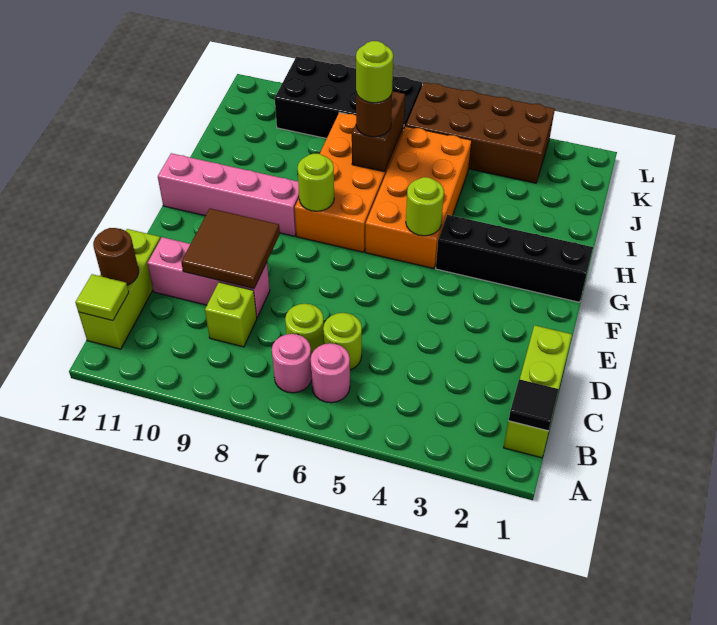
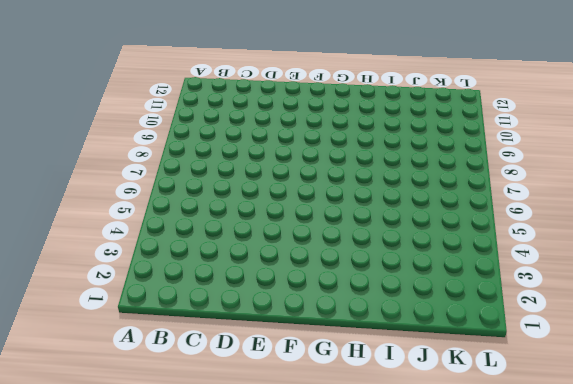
none -> lime brick B1:D1 level 1
none -> pink round brick B6 level 1
none -> pink round brick B7 level 1

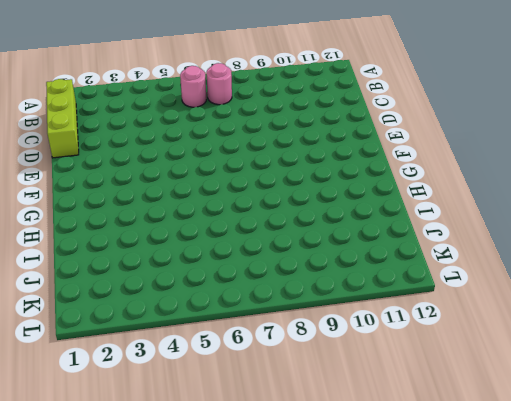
none -> lime brick B12:D12 level 1
none -> lime round brick C6 level 1
none -> lime round brick C7 level 1

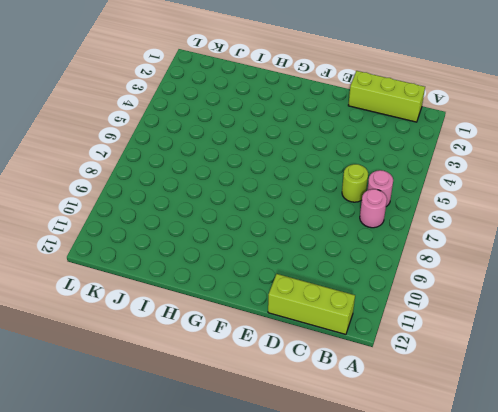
none -> lime round brick C7 level 1
none -> lime brick C9 level 1
none -> pink brick D9:D11 level 1

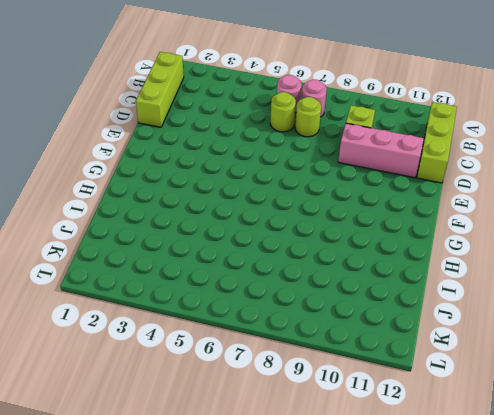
none -> black brick G1:G4 level 1
none -> orange brick G5:J6 level 1
none -> orange brick G7:J8 level 1

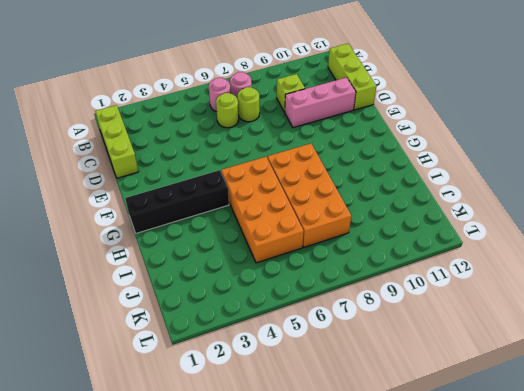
none -> pink brick G9:G12 level 1
none -> brown brick K3:L6 level 1
none -> black brick K7:L10 level 1

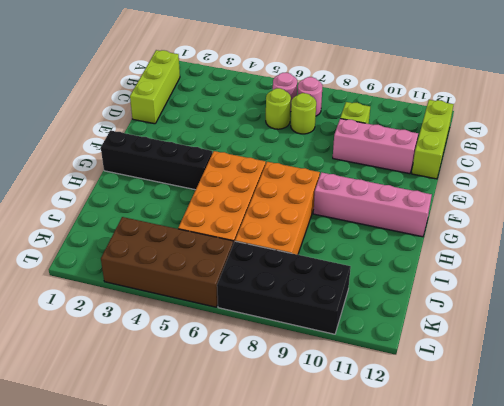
none -> black tile B1 level 2
none -> lime tile B12 level 2
none -> brown round brick C12 level 2

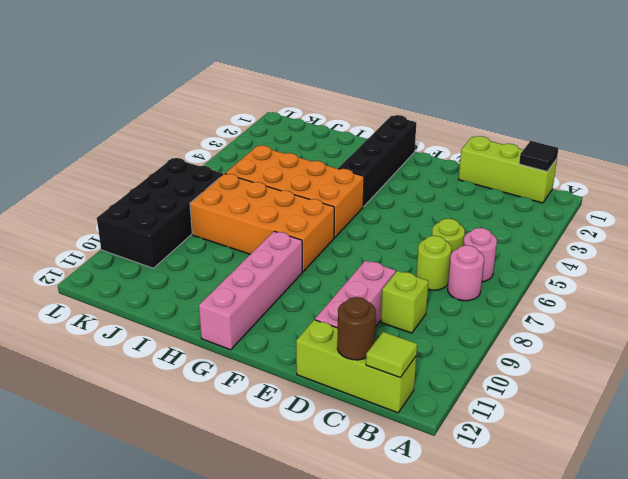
none -> brown brick K3:L6 level 1
none -> brown tile D9:E10 level 2
none -> lime round brick G5 level 2

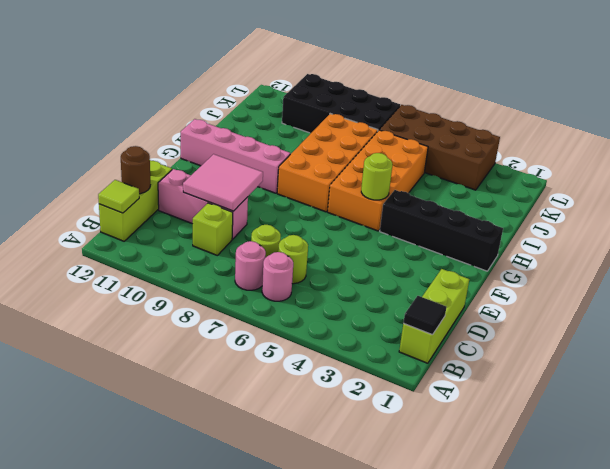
pink tile D9:E10 level 2 -> brown tile D9:E10 level 2
none -> lime round brick G8 level 2
none -> brown brick I7:J7 level 2
none -> brown round brick I7 level 3

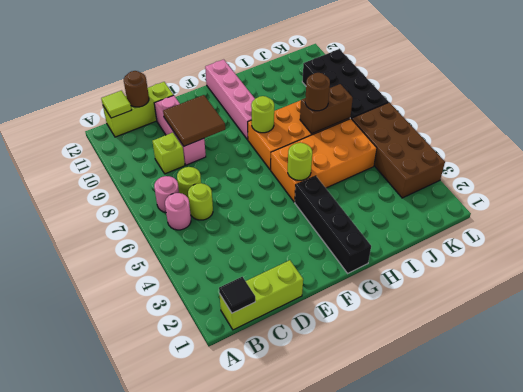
none -> lime round brick I7 level 4

